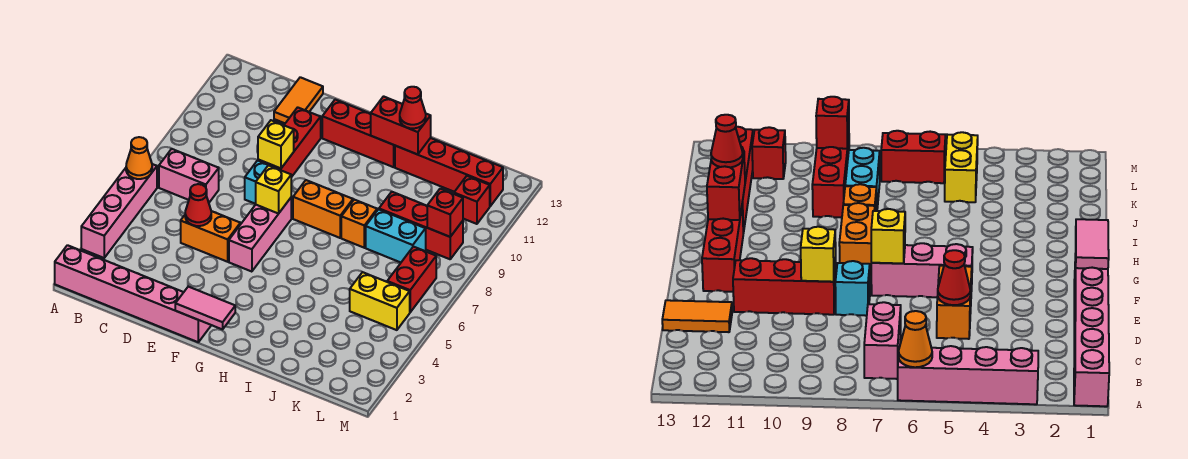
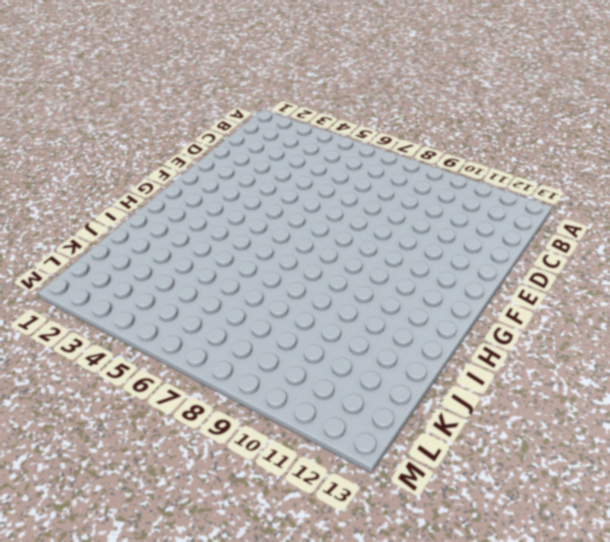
none -> pink brick A1:F1 level 1
none -> pink brick A3:A6 level 1
none -> pink brick B7:C7 level 1

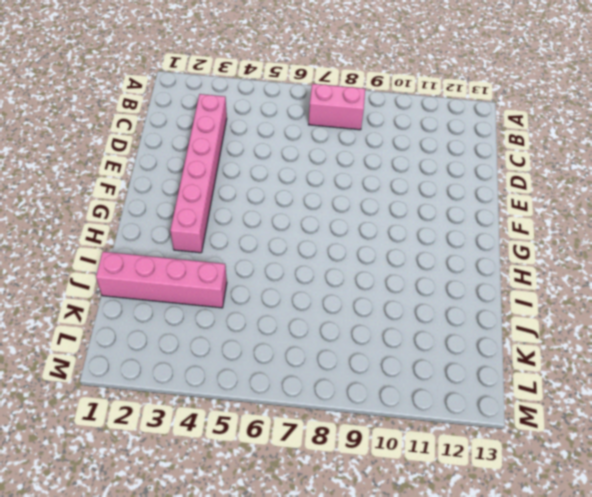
pink brick B7:B8 level 1 -> pink brick B7:C7 level 1
pink brick C3:H3 level 1 -> pink brick A1:F1 level 1
pink brick J1:J4 level 1 -> pink brick A3:A6 level 1
none -> orange brick D5:E5 level 1
none -> orange tile D12:D13 level 1
none -> cyan brick E8 level 1

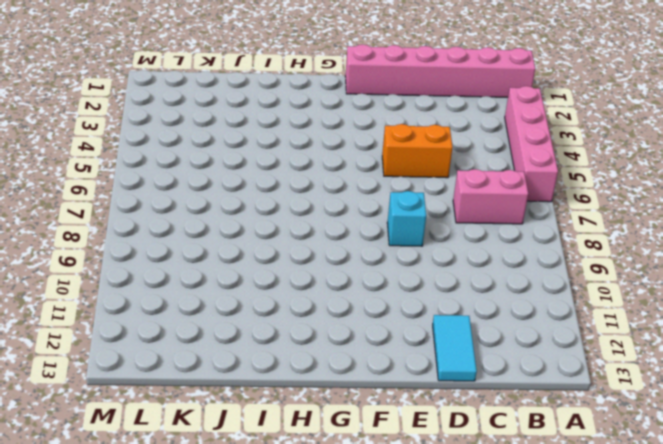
cyan tile D12:D13 level 1 -> orange tile D12:D13 level 1
none -> red brick E9:E11 level 1
none -> pink brick F5:F7 level 1
none -> red brick F12:H12 level 1

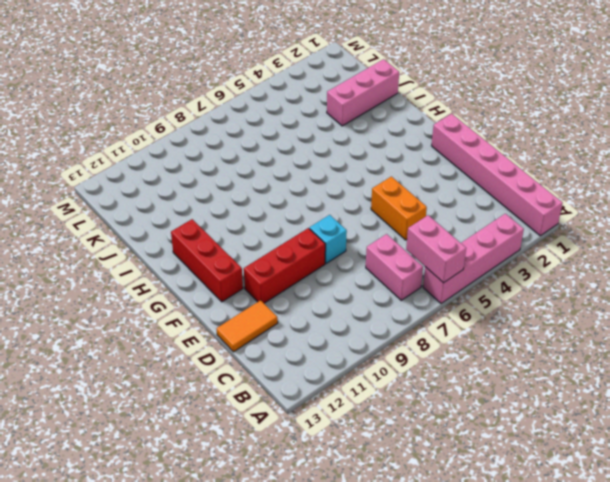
pink brick A6:B6 level 2 -> orange cone A6 level 2
pink brick J1:J3 level 1 -> pink brick F5:F7 level 1
none -> orange brick G8:H8 level 1
none -> orange brick I8 level 1
none -> red brick I12:L12 level 1

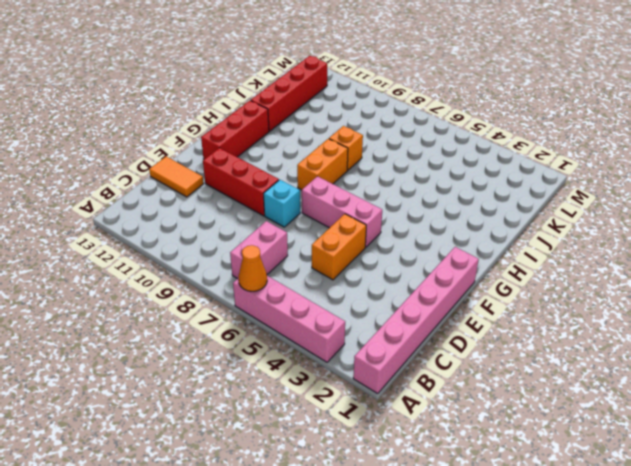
none -> cyan brick J8:K8 level 1
none -> red brick J9:L9 level 1
none -> yellow brick K5:L5 level 1

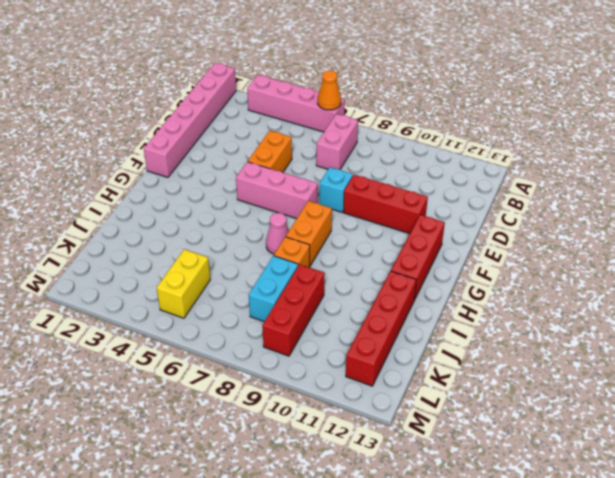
pink cone H7 level 1 -> none
none -> orange tile D12:D13 level 1
none -> red brick L6:L7 level 1
none -> red brick L11 level 1

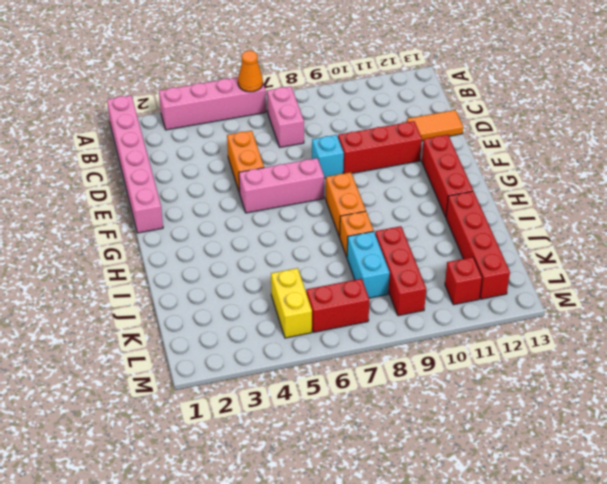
none -> red cone D5 level 2
none -> yellow brick E9 level 2
none -> pink tile F1:G1 level 2

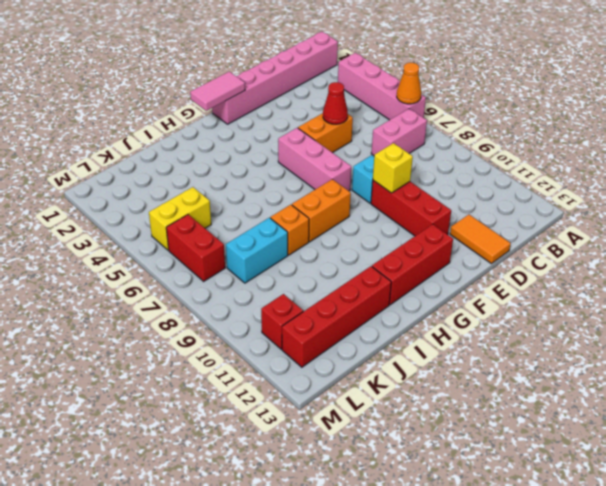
none -> red brick J9:L9 level 1
none -> yellow brick F7 level 2
none -> red brick H12:I12 level 2

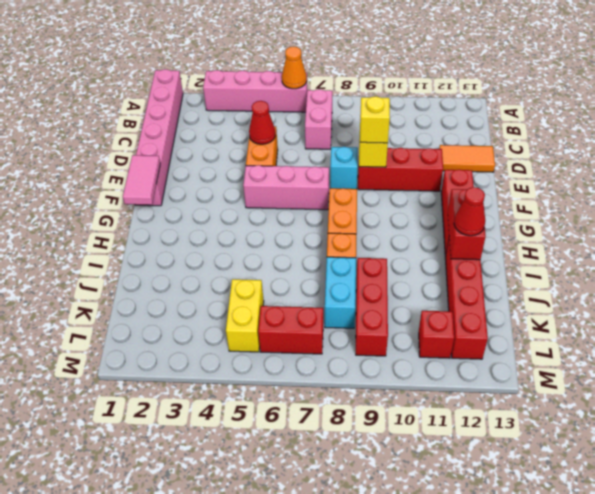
yellow brick E9 level 3 -> yellow brick F7 level 2
none -> red brick L9 level 2

